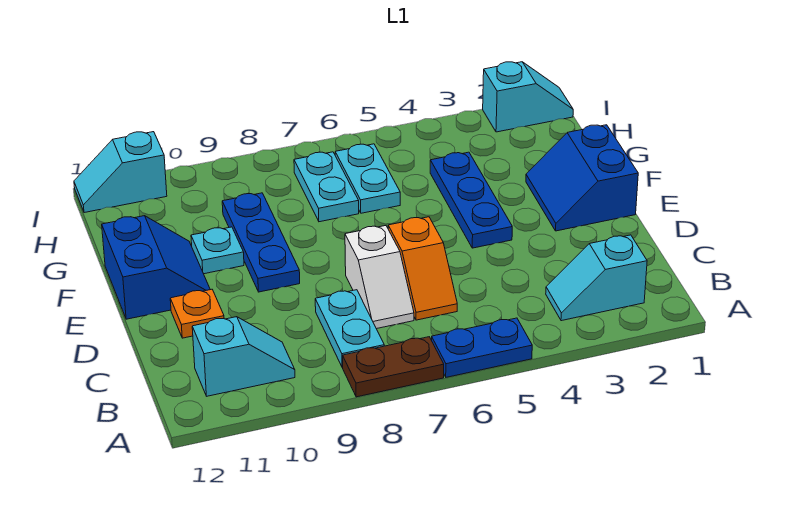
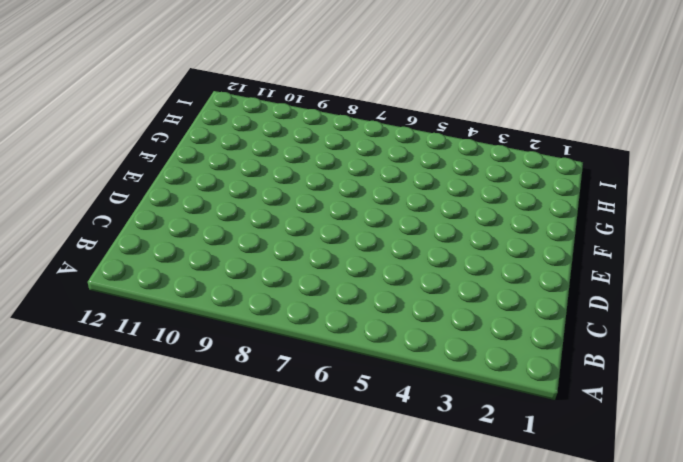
none -> blue plate A5:A6 level 1
none -> brown plate A7:A8 level 1
none -> cyan slope B2:B3 level 1 top 2

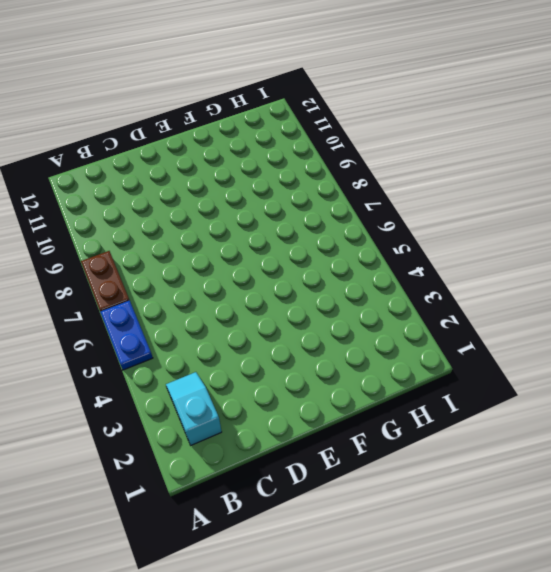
none -> cyan plate B8:C8 level 1
none -> cyan slope B10:B11 level 1 top 11
none -> orange slope C6:D6 level 1 top D

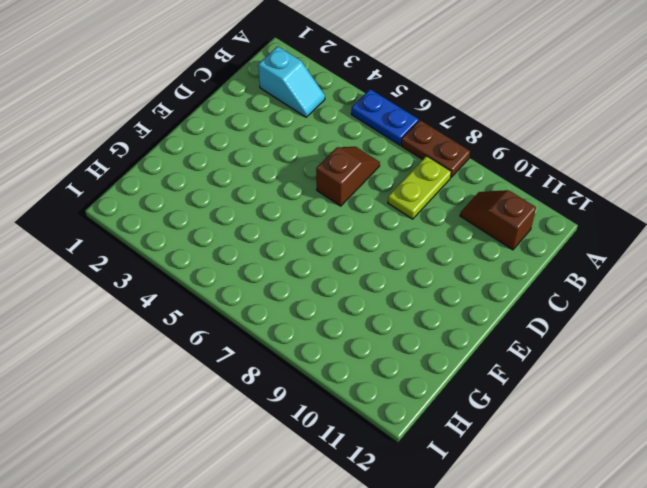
lime plate B8:C8 level 1 -> cyan plate B8:C8 level 1
brown slope B10:B11 level 1 top 11 -> cyan slope B10:B11 level 1 top 11
brown slope C6:D6 level 1 top D -> orange slope C6:D6 level 1 top D
none -> white slope C7:D7 level 1 top D
none -> orange plate D11 level 1
none -> blue slope E1:F2 level 1 top 1

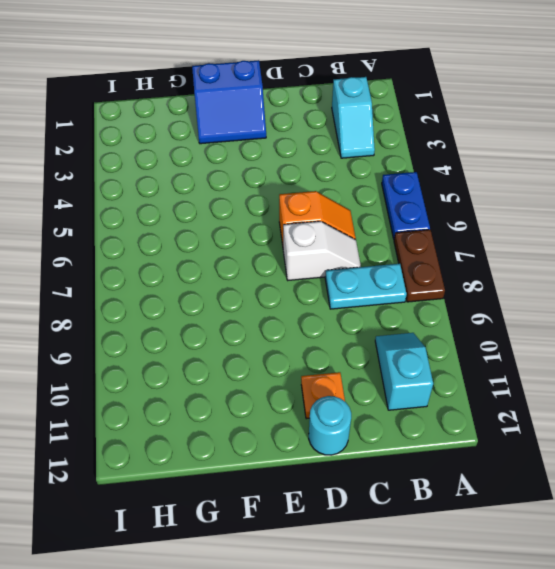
cyan round brick D12 level 1 -> none
none -> blue plate E4:G4 level 1
none -> blue plate E9:G9 level 1
none -> blue slope E11:F12 level 1 top 12

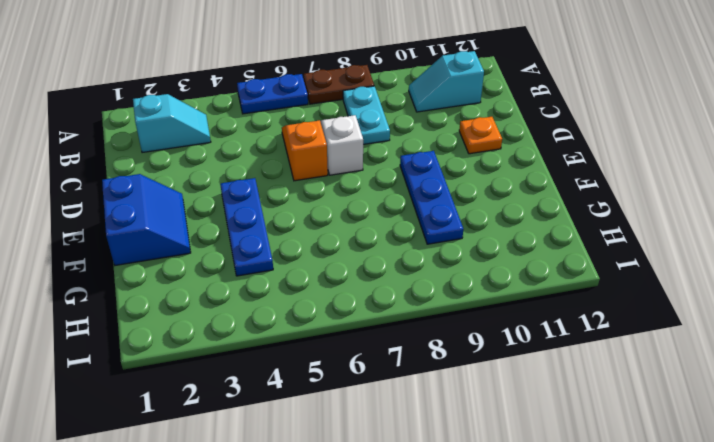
none -> blue slope E11:F12 level 1 top 12
none -> cyan plate F10 level 1
none -> cyan plate G6:H6 level 1

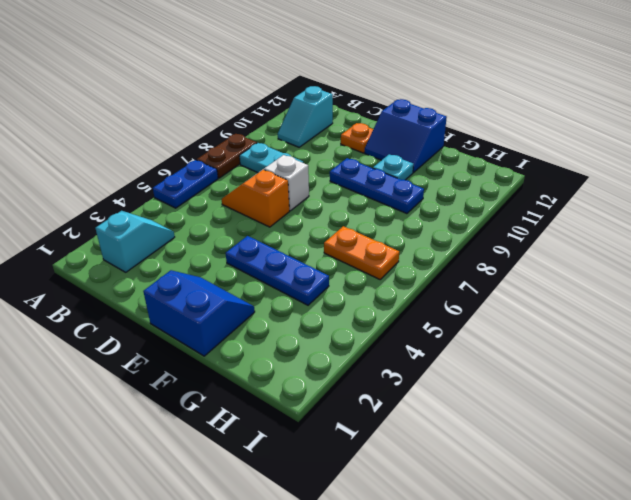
orange plate G6:H6 level 1 -> cyan plate G6:H6 level 1
none -> cyan plate G7:H7 level 1
none -> cyan slope I1:I2 level 1 top 2
none -> cyan slope I11:I12 level 1 top 11

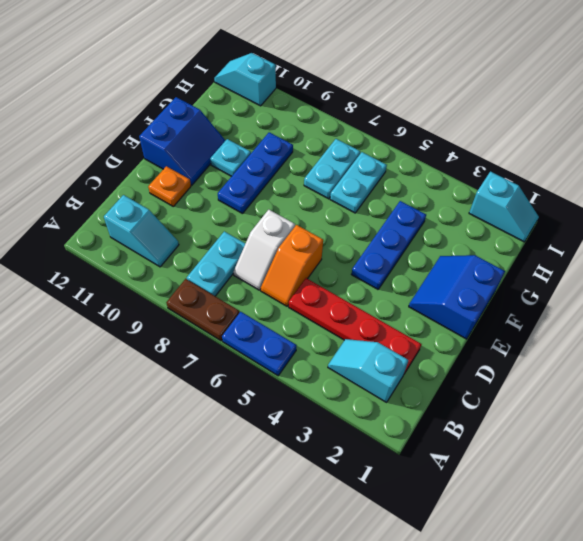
red plate C2:C5 level 1 -> none

